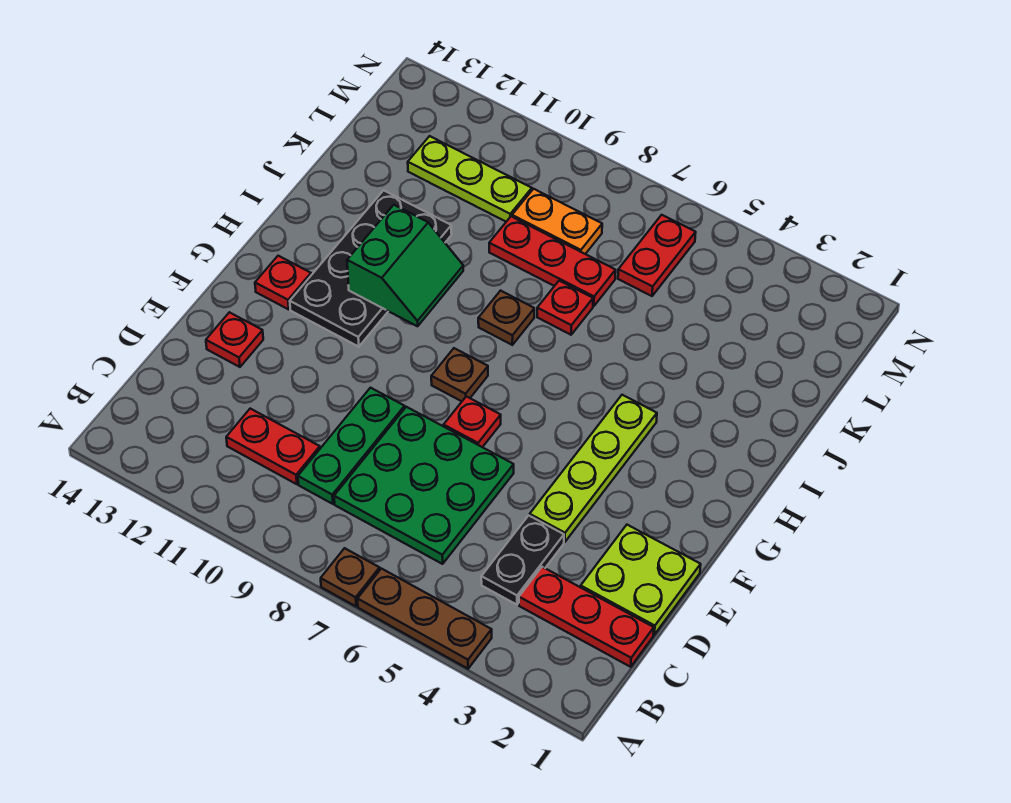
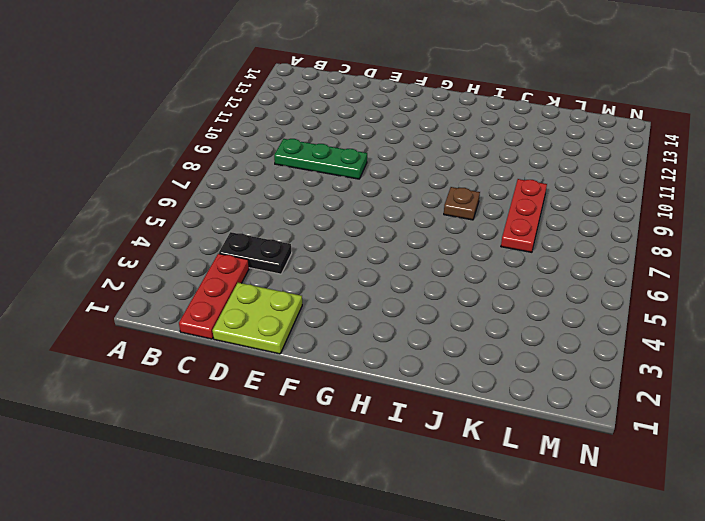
none -> brown plate A4:A6 level 1
none -> brown plate A7 level 1
none -> green plate C6:E8 level 1

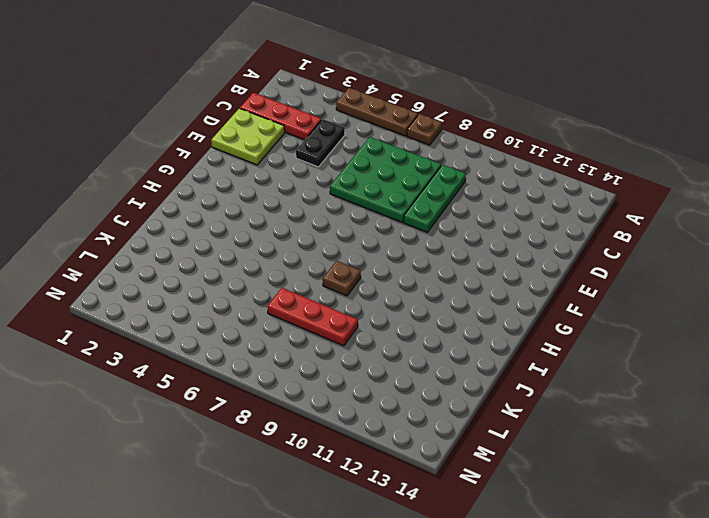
none -> red plate C10:C11 level 1
none -> lime plate E4:H4 level 1
none -> red plate E13 level 1

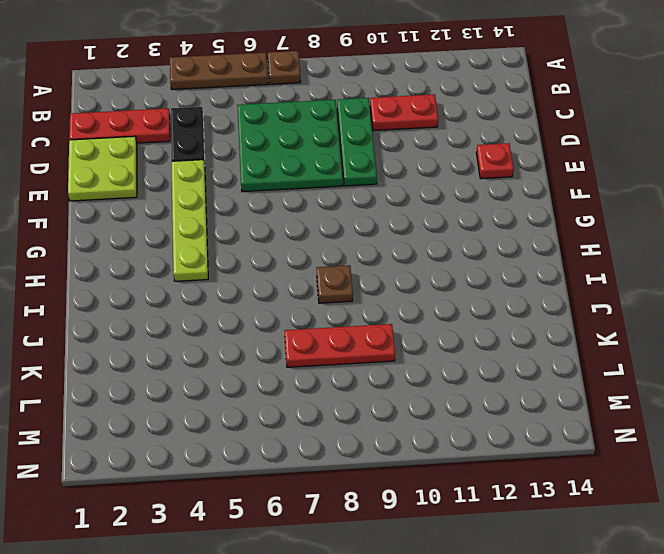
none -> red plate F7 level 1
none -> brown plate G8 level 1
none -> black plate G11:J12 level 1

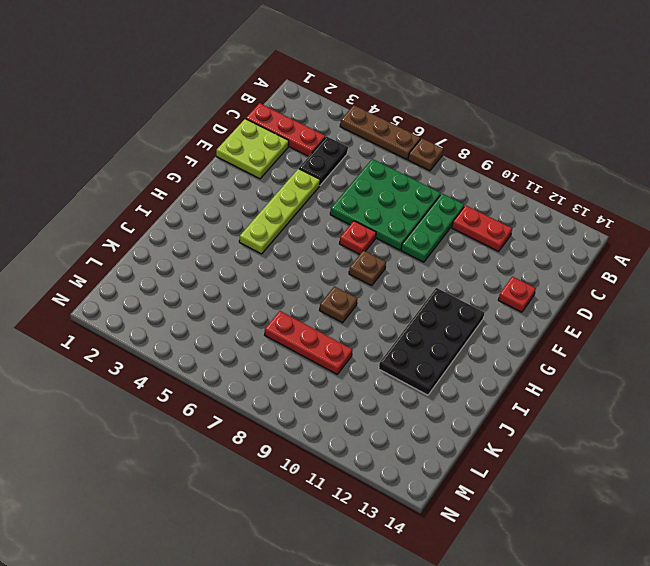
none -> red plate G13 level 1
none -> red plate J7 level 1
none -> red plate L6:M6 level 1

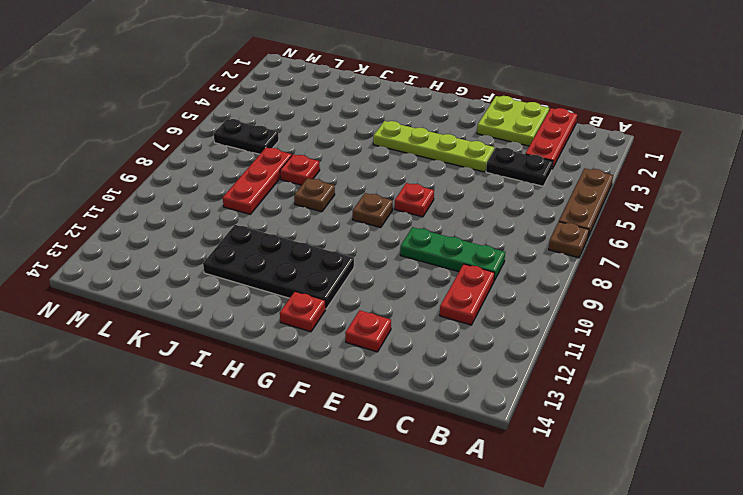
black plate L6:M6 level 1 -> red plate L6:M6 level 1
none -> green plate C6:E8 level 1
none -> orange plate L8:L9 level 1
none -> lime plate L10:L12 level 1

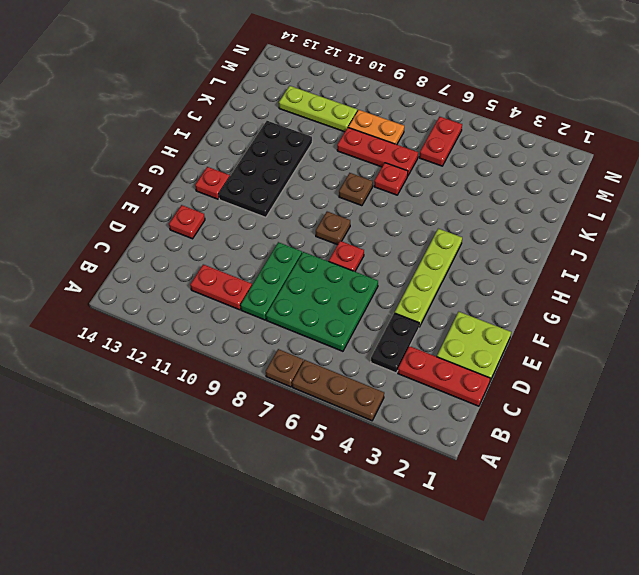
none -> green slope H10:I11 level 2 top 11

